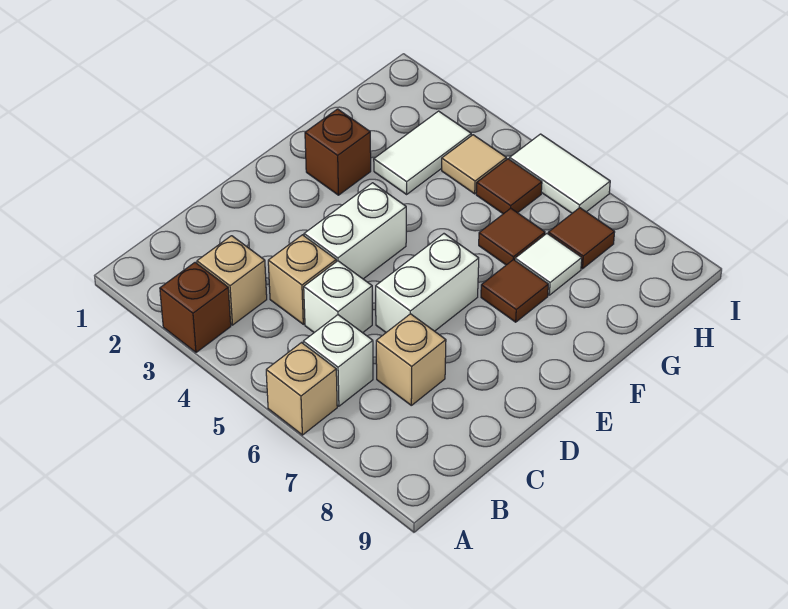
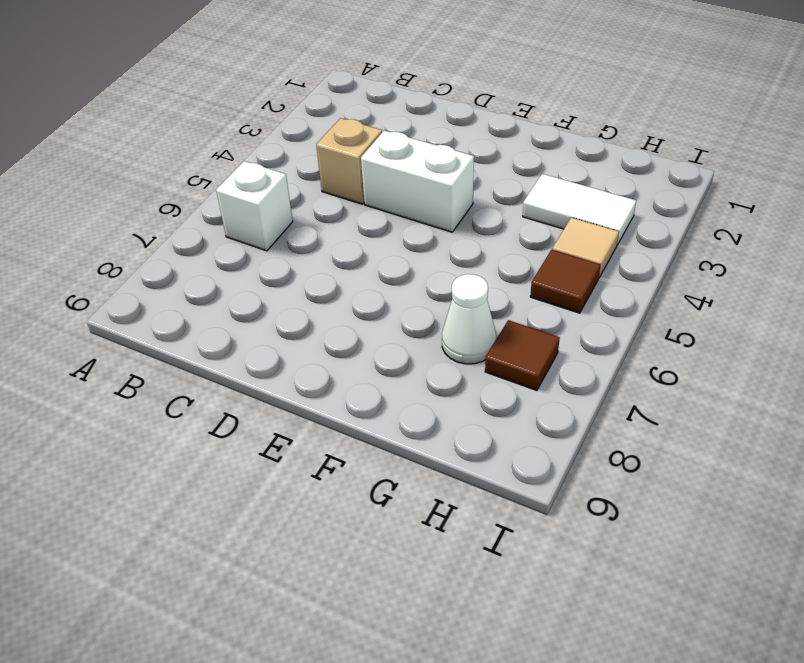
white cone G7 level 1 -> white tile G7 level 1
none -> brown brick A3 level 1
none -> tan brick A6 level 1
none -> tan brick B3 level 1

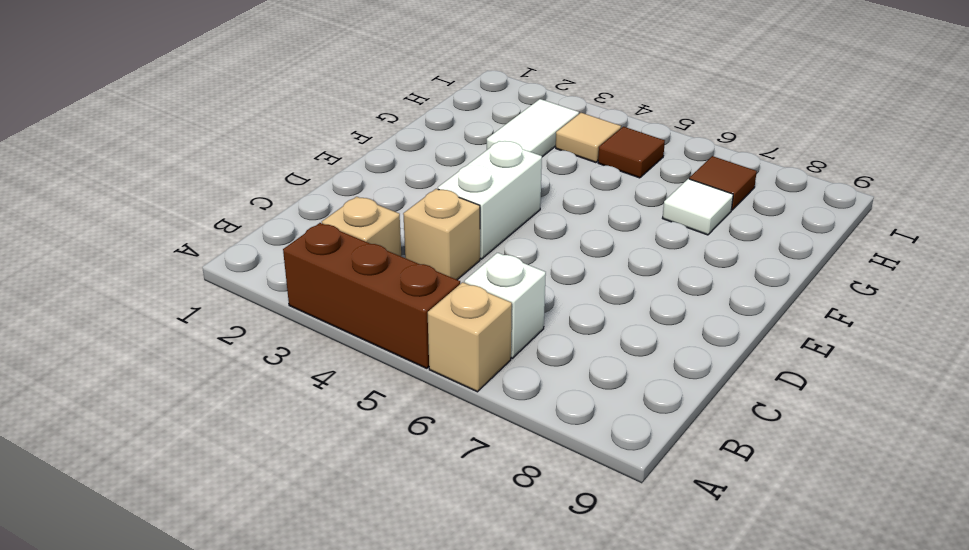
brown brick A3:A5 level 1 -> brown brick A3 level 1
none -> white brick C5 level 1
none -> tan brick C7 level 1
none -> white brick D6:E6 level 1

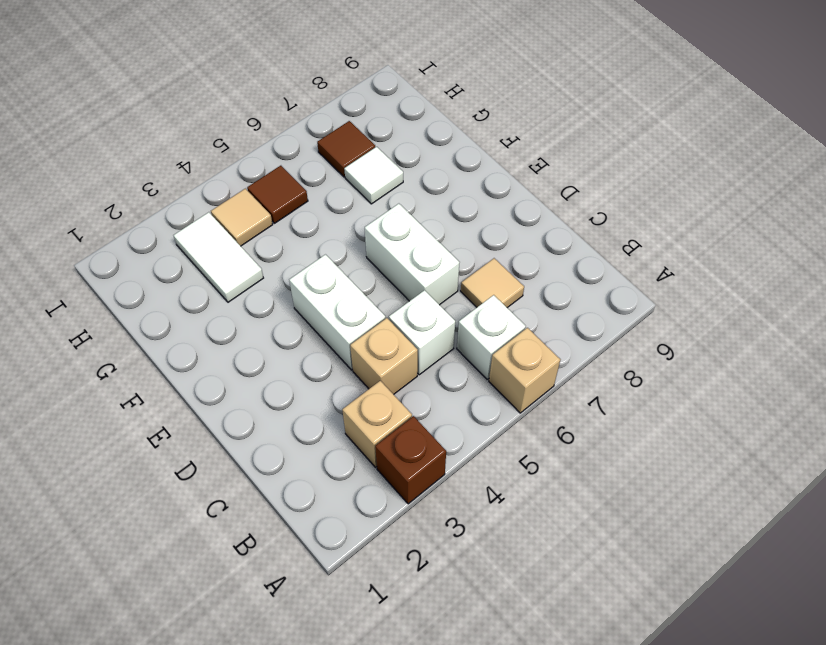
tan tile C7 level 1 -> tan brick C7 level 1
none -> brown brick F2 level 1
none -> brown tile F7 level 1
none -> brown tile G6 level 1

